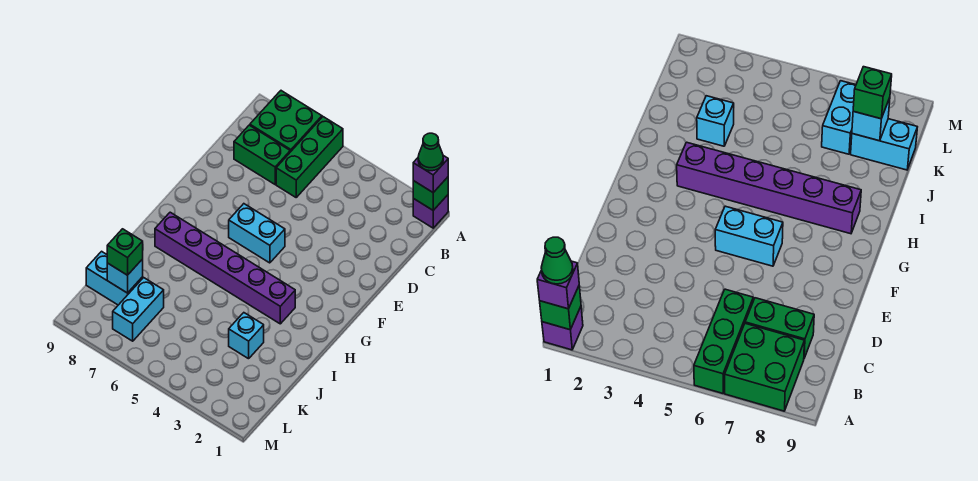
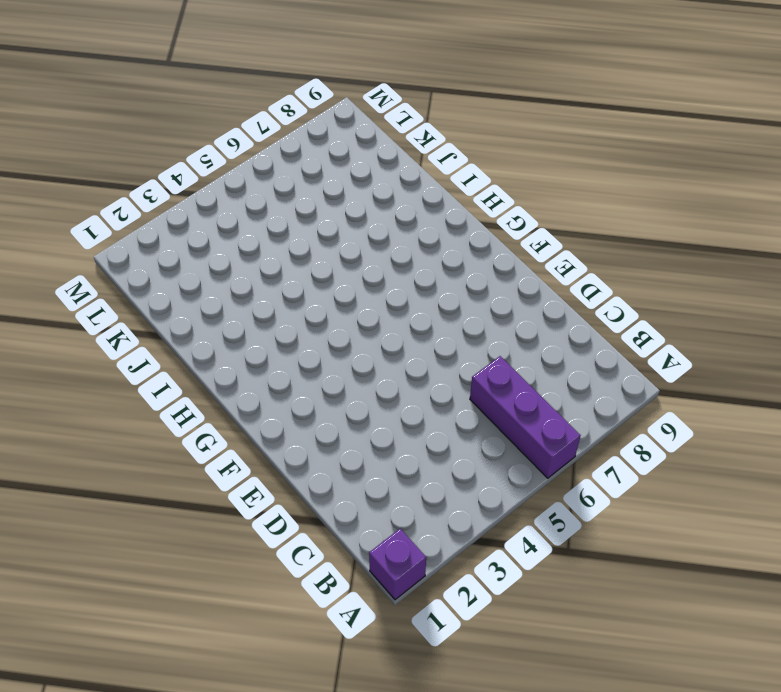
purple brick A6:C6 level 1 -> green brick A6:C6 level 1
none -> green brick A7:B8 level 1
none -> green brick C7:C8 level 1
none -> cyan brick F5:F6 level 1

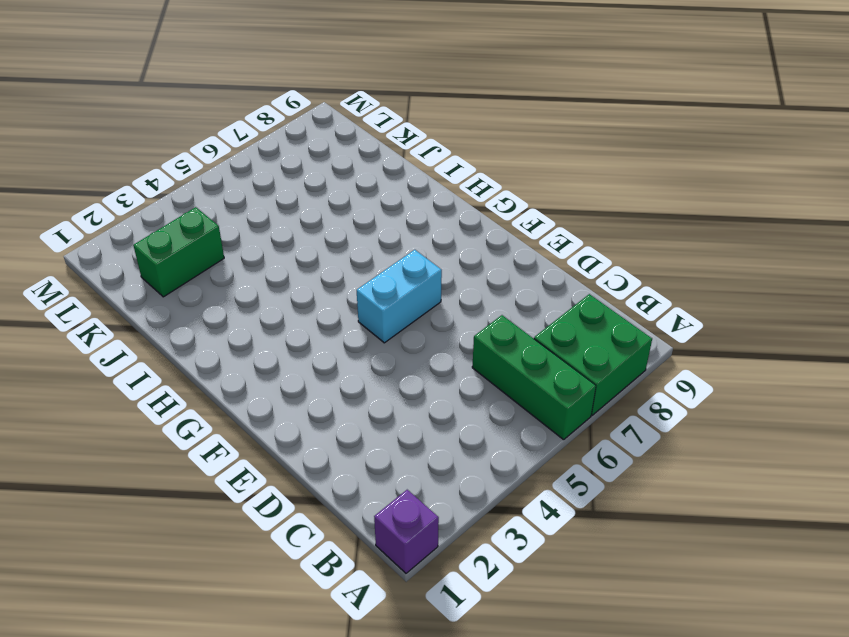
green brick K2:K3 level 1 -> green brick C7:C8 level 1
none -> purple brick H3:H8 level 1
none -> cyan brick J3 level 1
none -> cyan brick K7:L7 level 1

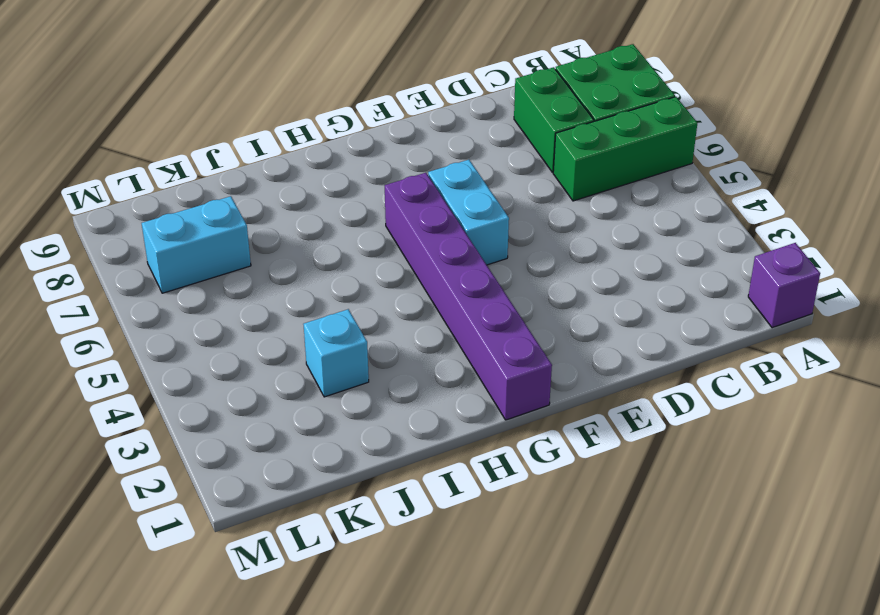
purple brick G1:G6 level 1 -> purple brick H3:H8 level 1
none -> cyan brick K8:K9 level 1
none -> green brick A1 level 2
none -> cyan brick K8 level 2

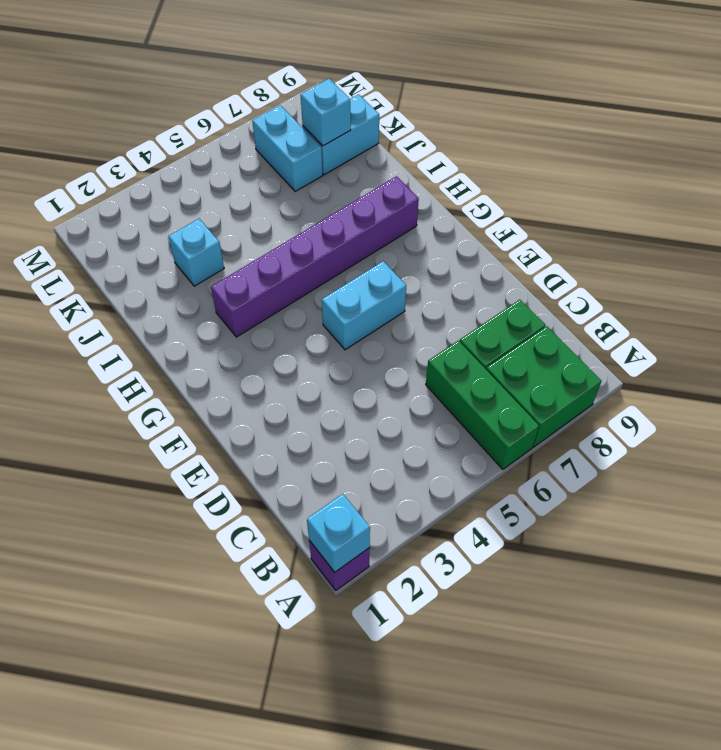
cyan brick A1 level 2 -> green brick A1 level 2
none -> purple brick A1 level 3
none -> green brick K8 level 3
none -> green cone A1 level 4

